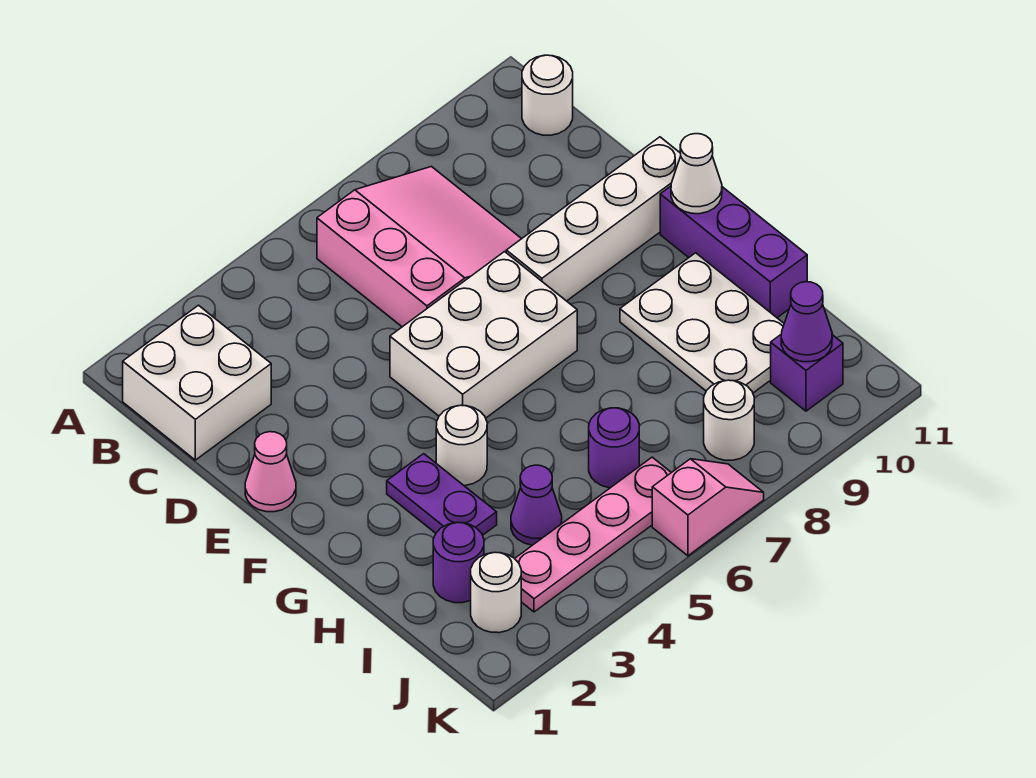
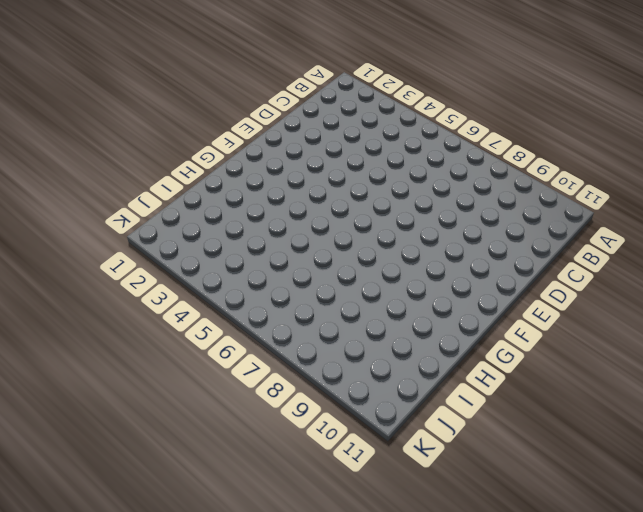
none -> white brick B1:C2 level 1
none -> pink slope B6:D8 level 1 top 6
none -> white round brick B11 level 1

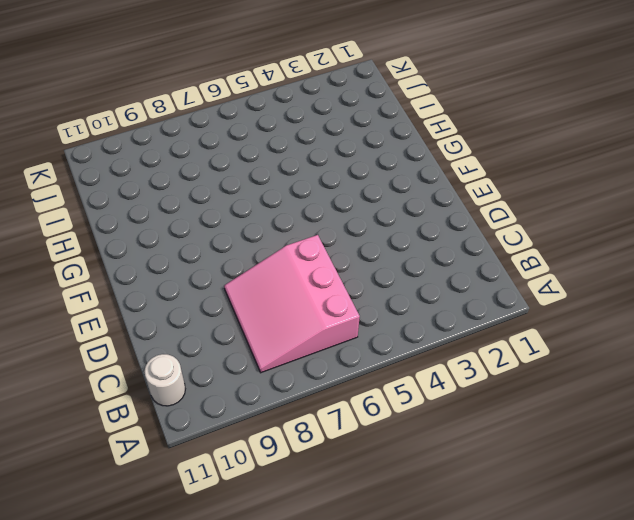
none -> white brick B1:C2 level 1
none -> pink cone E1 level 1
none -> white brick E5:F7 level 1

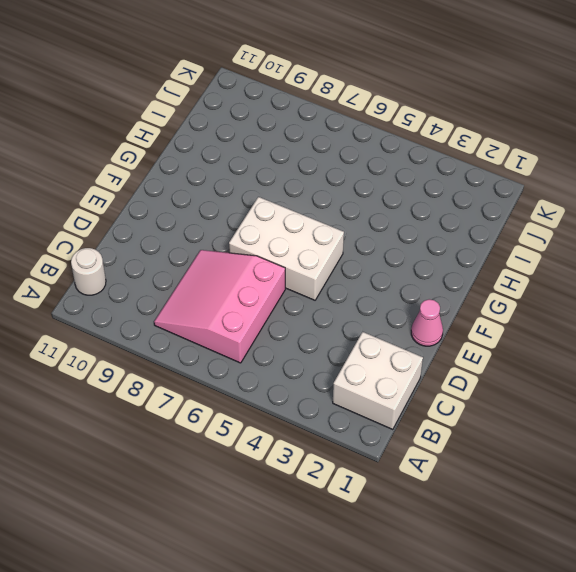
none -> white brick E8:E11 level 1
none -> purple brick F11:H11 level 1
none -> purple plate G3:H3 level 1

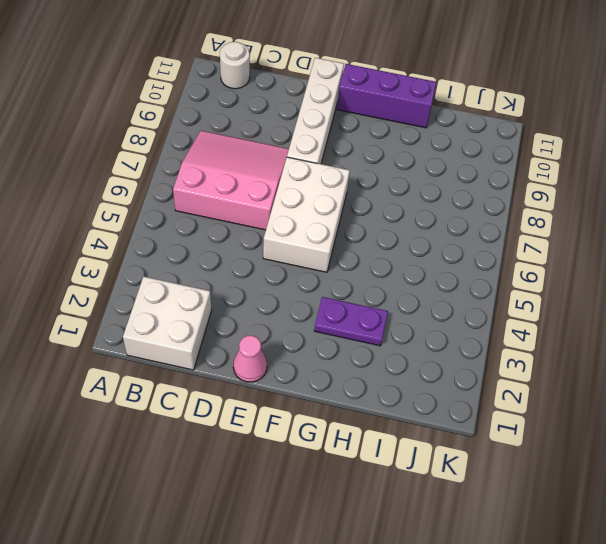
none -> white round brick G4 level 1
none -> white plate G9:I10 level 1
none -> purple round brick I2 level 1

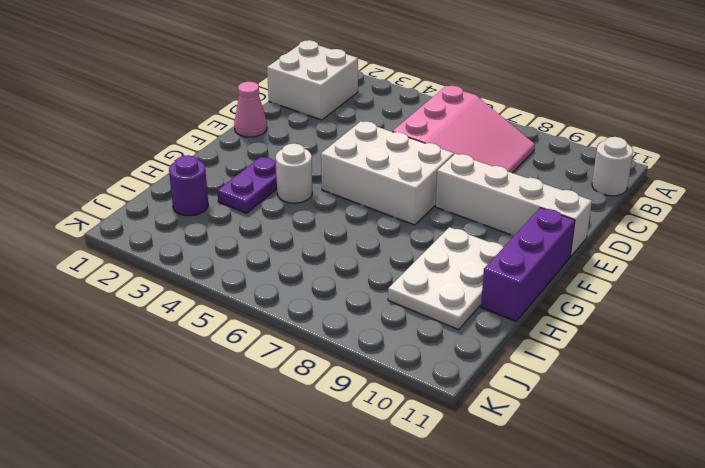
none -> purple cone I4 level 1
none -> purple round brick I6 level 1
none -> white round brick J2 level 1

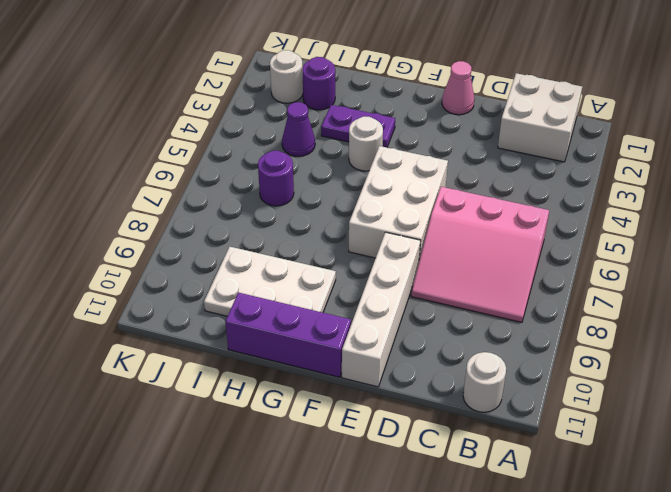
none -> pink plate J3:J6 level 1
none -> white round brick J8 level 1
none -> purple brick J10 level 1

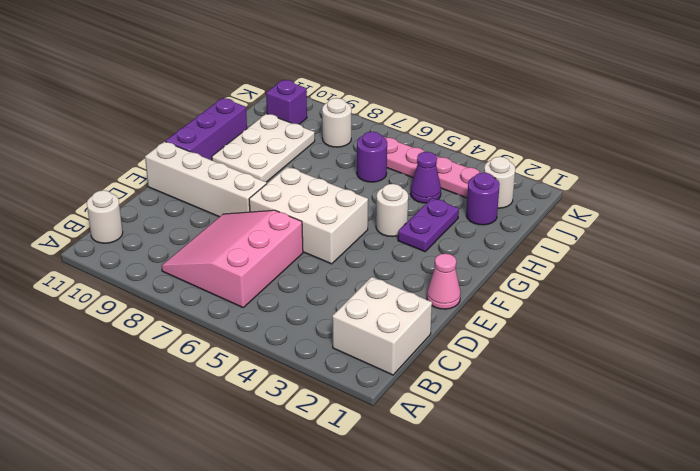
none -> pink slope K6:K7 level 1 top 6
none -> white cone F11 level 2
none -> purple cone J10 level 2

